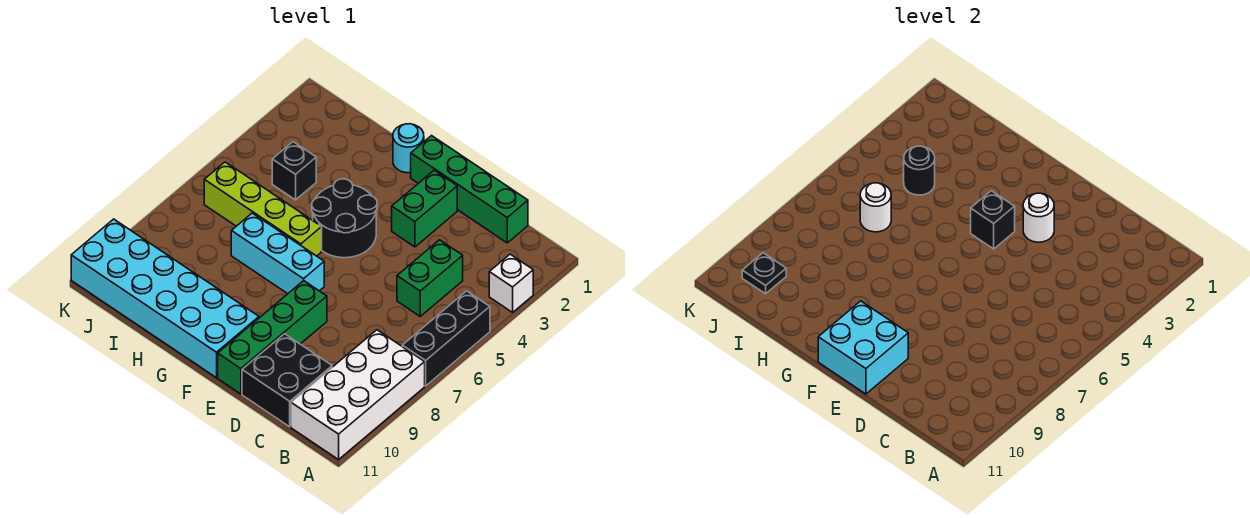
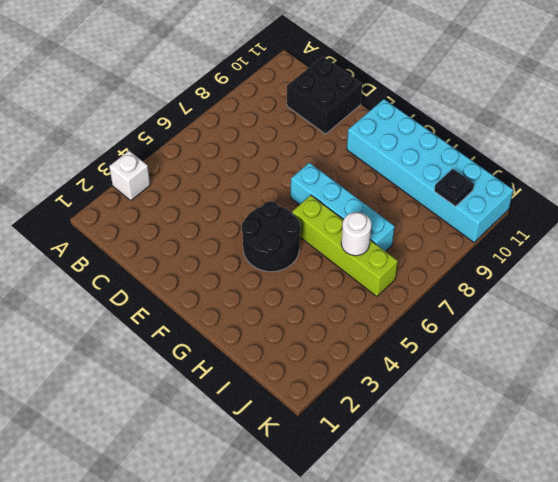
cyan brick F7:I7 level 1 -> cyan brick F7:H7 level 1
none -> black brick A5:A7 level 1
none -> white brick A8:B11 level 1
none -> green brick C1:F1 level 1

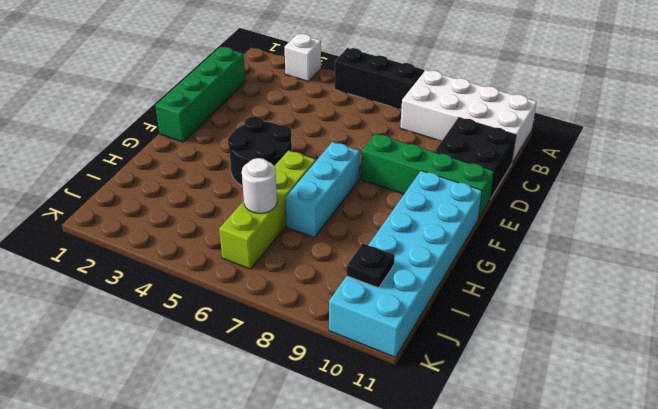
none -> green brick C4:C5 level 1
none -> green brick E2:E3 level 1
none -> cyan round brick G1 level 1

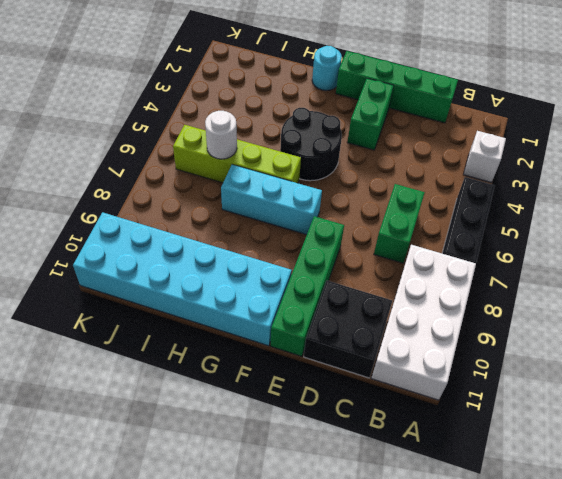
green brick C6:C7 level 1 -> green brick C4:C5 level 1
none -> black brick I4 level 1
none -> white round brick E3 level 2
none -> cyan brick E10:F11 level 2

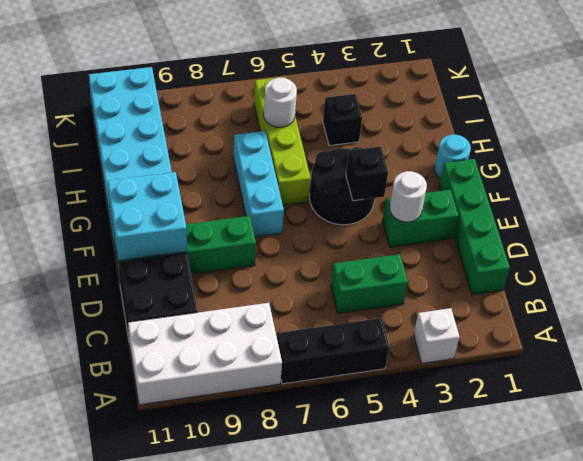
none -> black round brick I4 level 2
none -> black plate J10 level 2

